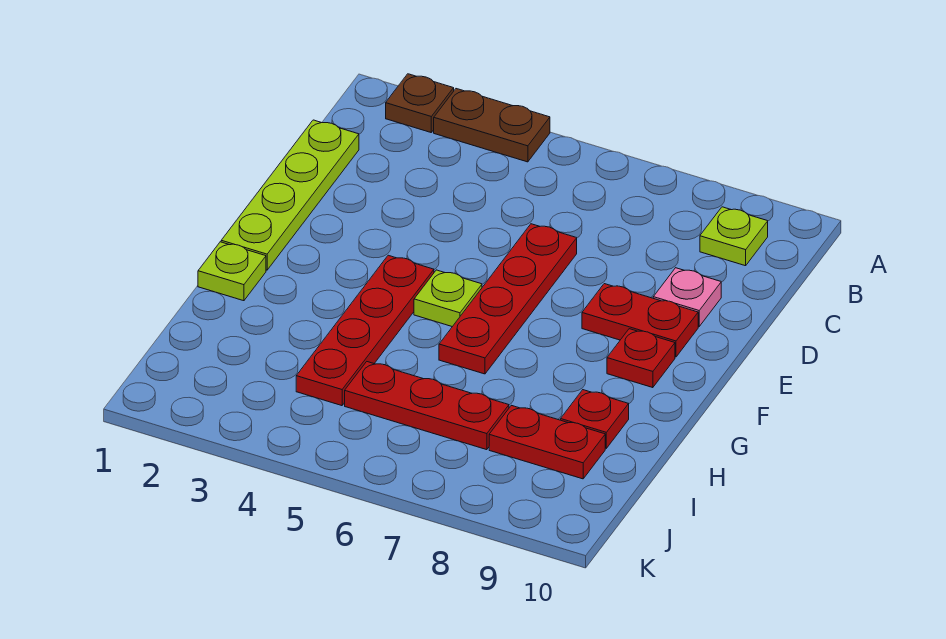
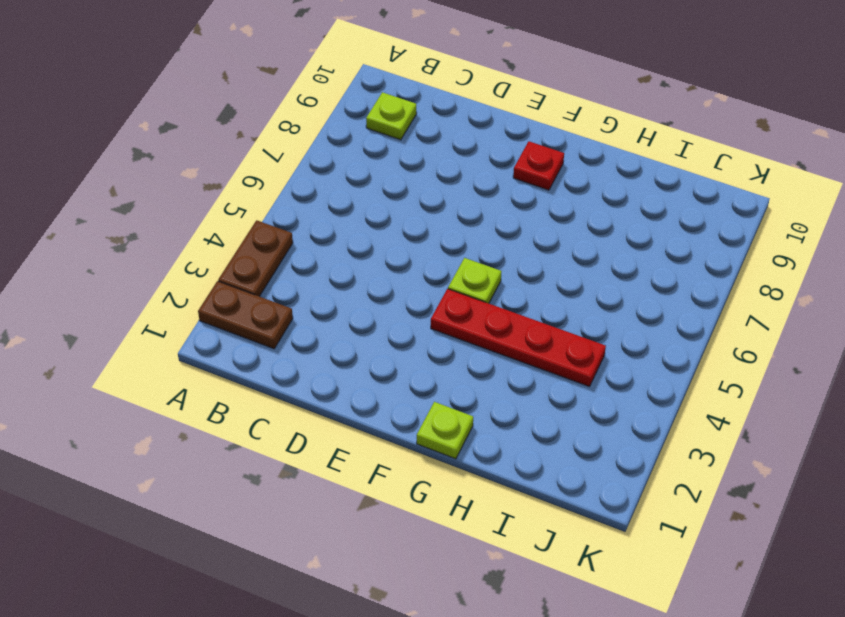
brown plate A2:B2 level 1 -> brown plate A2 level 1
none -> lime plate C1:F1 level 1
none -> red plate D6:G6 level 1
none -> pink plate D9 level 1

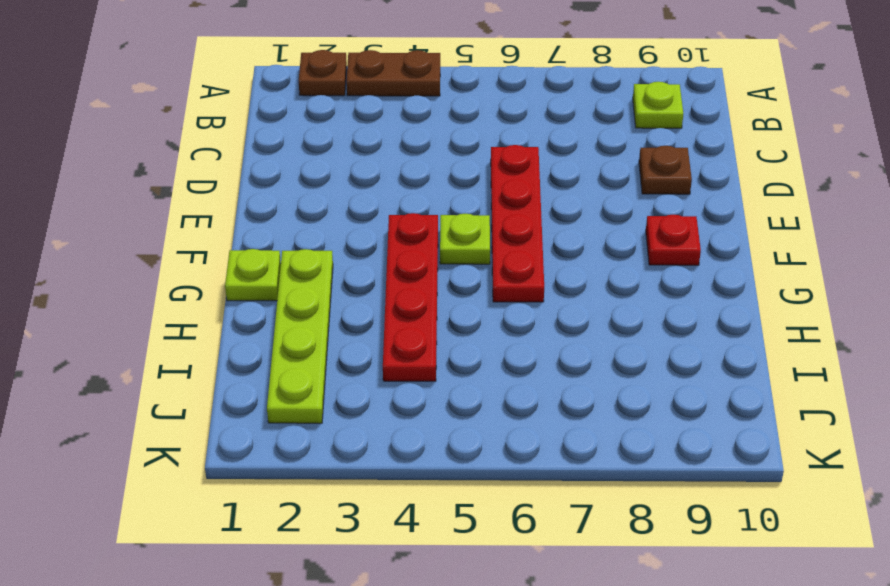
brown plate D9 level 1 -> pink plate D9 level 1
lime plate G2:J2 level 1 -> lime plate C1:F1 level 1
none -> red plate E8:E9 level 1
none -> red plate H9 level 1
none -> red plate I5:I7 level 1

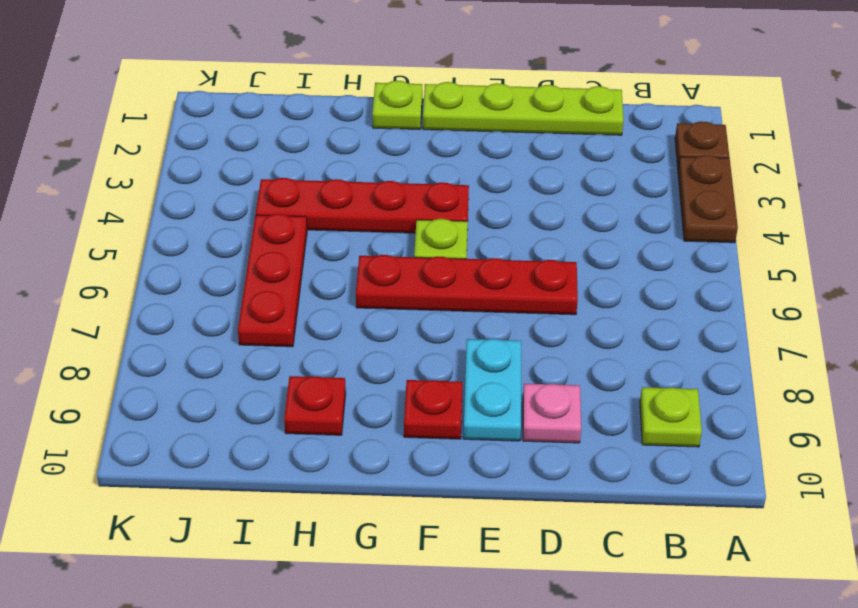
cyan plate E8:E9 level 1 -> red plate E8:E9 level 1
none -> red plate I8:I9 level 1

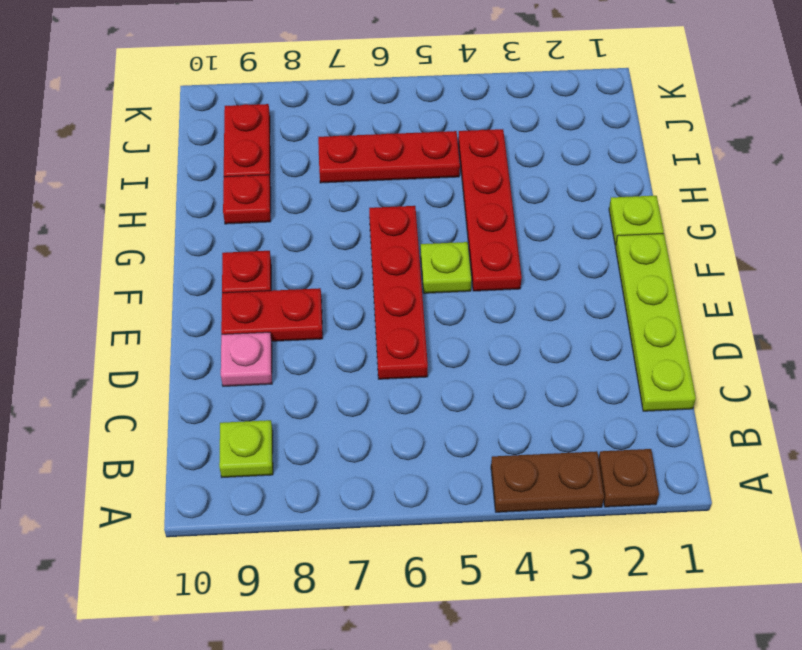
red plate I9:J9 level 1 -> red plate I8:I9 level 1

